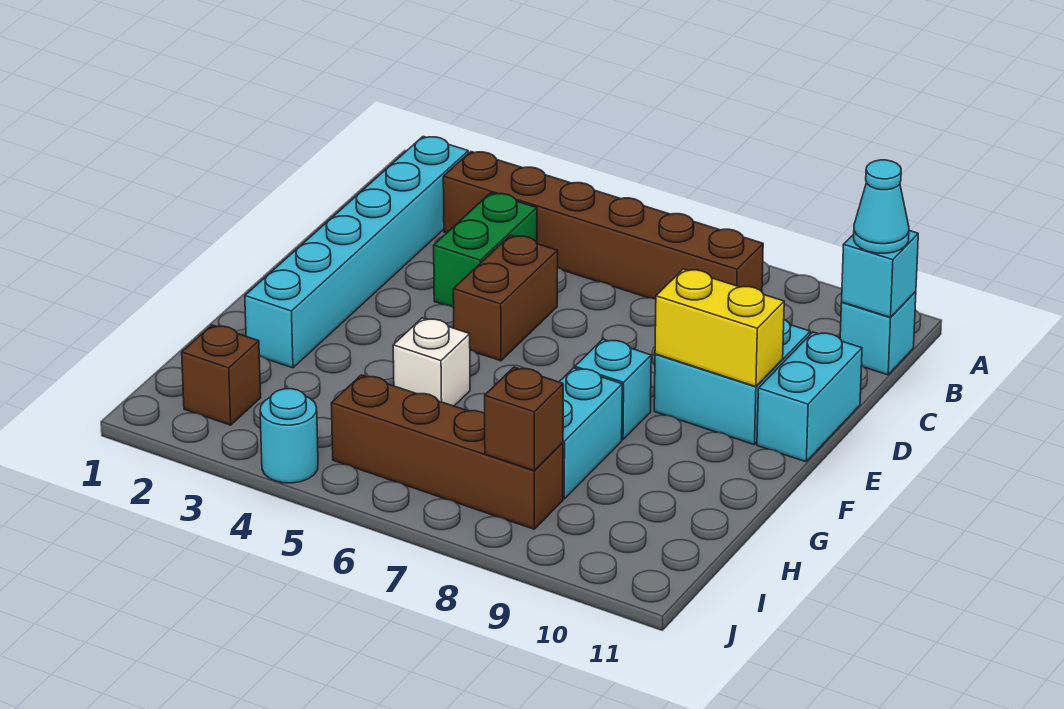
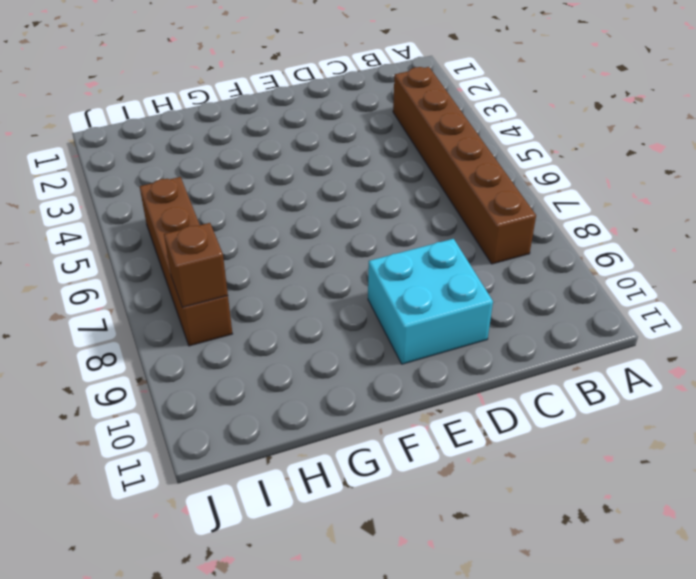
none -> cyan brick B2:G2 level 1
none -> cyan brick B11 level 1
none -> green brick C4:D4 level 1

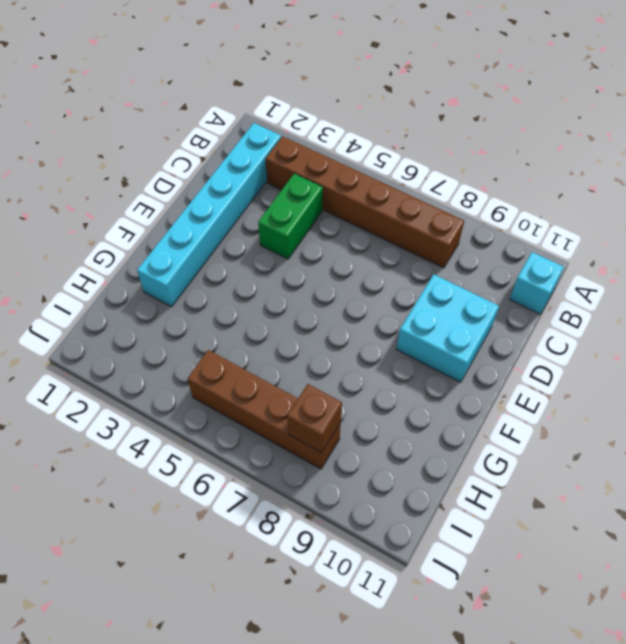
none -> brown brick D5:E5 level 1
none -> cyan brick D11:E11 level 1
none -> cyan brick F8 level 1

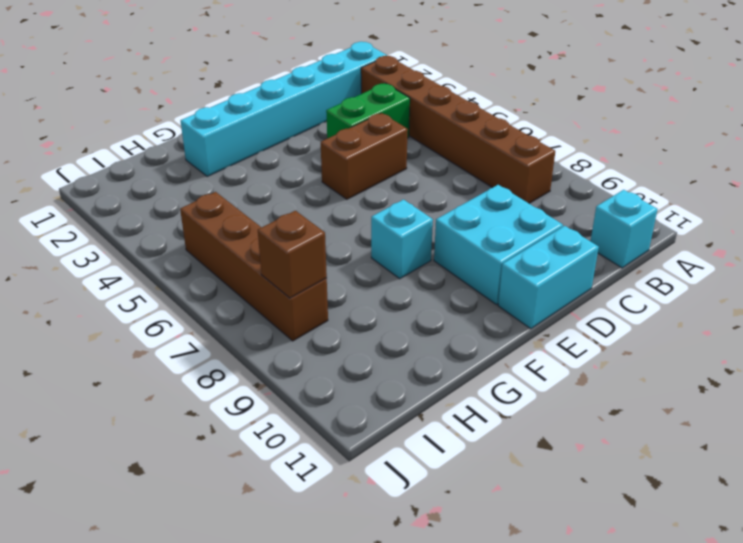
none -> white brick G5 level 1
none -> cyan brick G8:H8 level 1
none -> brown brick I2 level 1

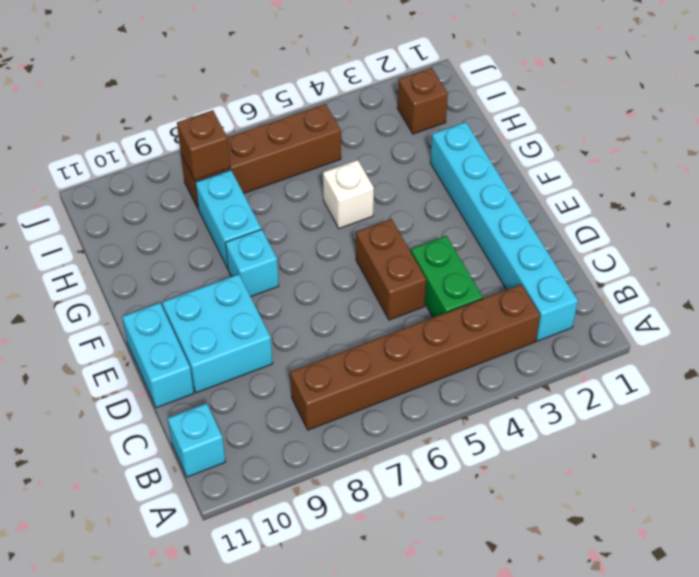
none -> cyan round brick J4 level 1
none -> cyan brick B11 level 2
none -> yellow brick E9:E10 level 2

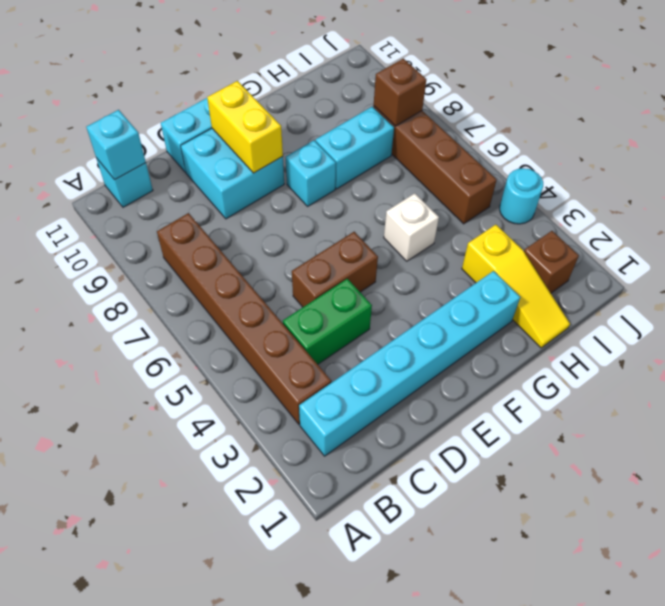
yellow slope H1:H3 level 1 top 3 -> none
none -> cyan cone B11 level 3

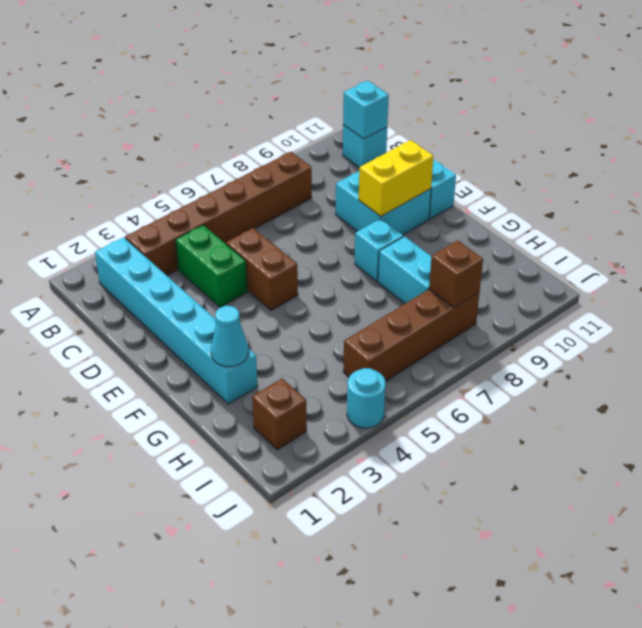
cyan cone G2 level 2 -> cyan cone B11 level 3
none -> white brick G5 level 1

